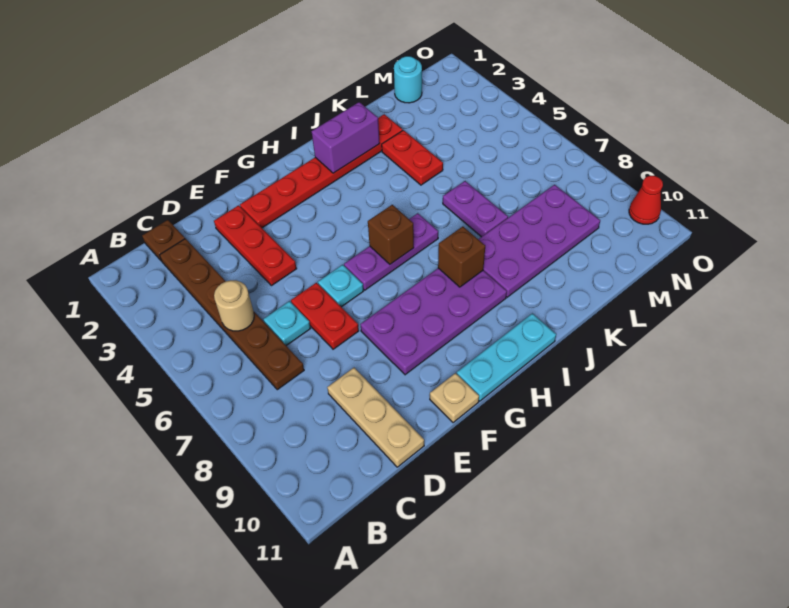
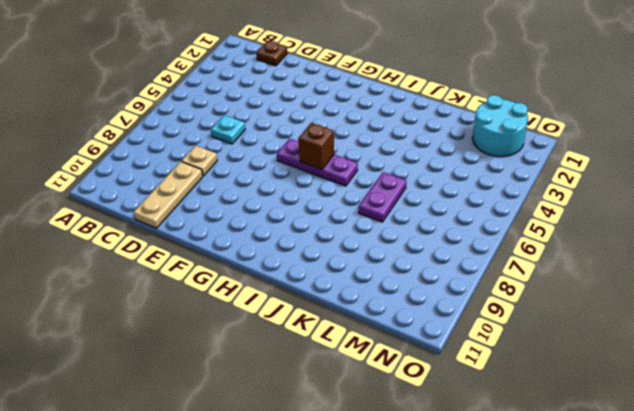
tan plate D8 level 1 -> tan plate F11 level 1
cyan round brick M1:N2 level 1 -> cyan round brick M1 level 1
none -> brown plate C2:C7 level 1
none -> red plate E2:E4 level 1
none -> red plate E6:E7 level 1

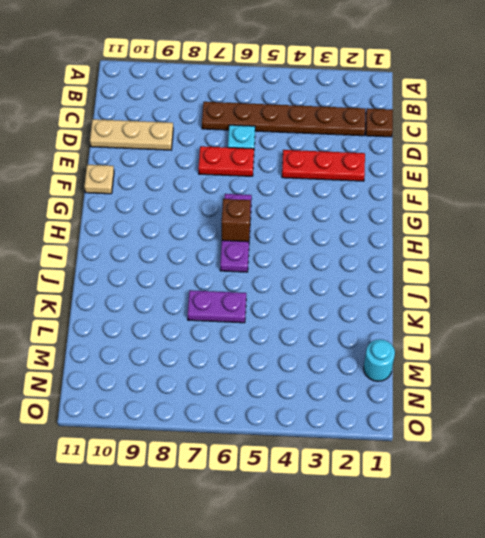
none -> red plate F2:K2 level 1
none -> cyan plate F6 level 1
none -> purple plate F8:I9 level 1

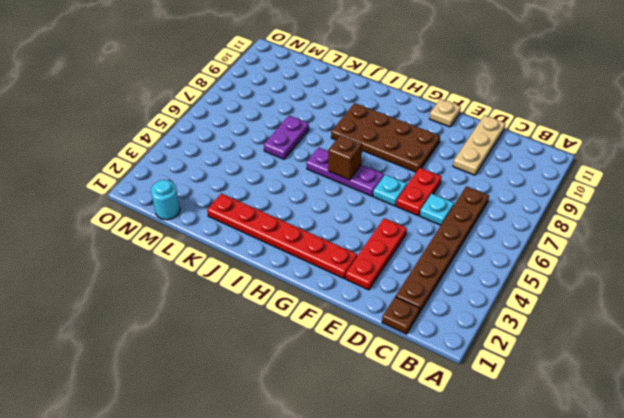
brown plate F8:I9 level 1 -> purple plate F8:I9 level 1
none -> cyan plate G11:I11 level 1
none -> purple plate J8:M9 level 1
none -> red plate K3:K4 level 1

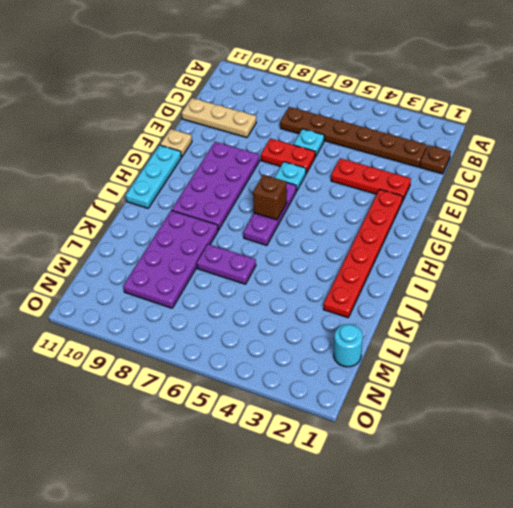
none -> red plate K3:K4 level 1
none -> red cone O10 level 1
none -> tan round brick C5 level 2

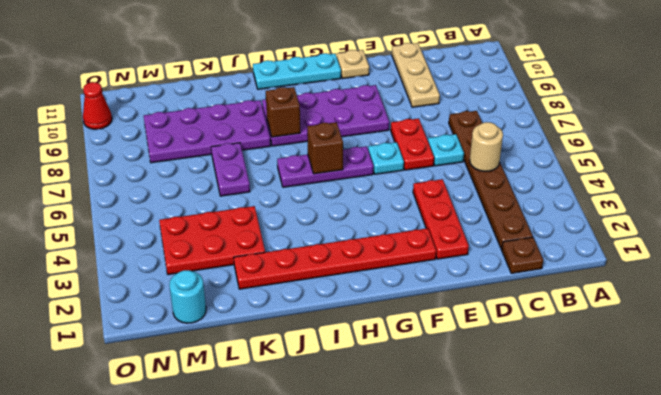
red plate K3:M4 level 1 -> red plate K3:K4 level 1
none -> purple brick I2:J2 level 2

